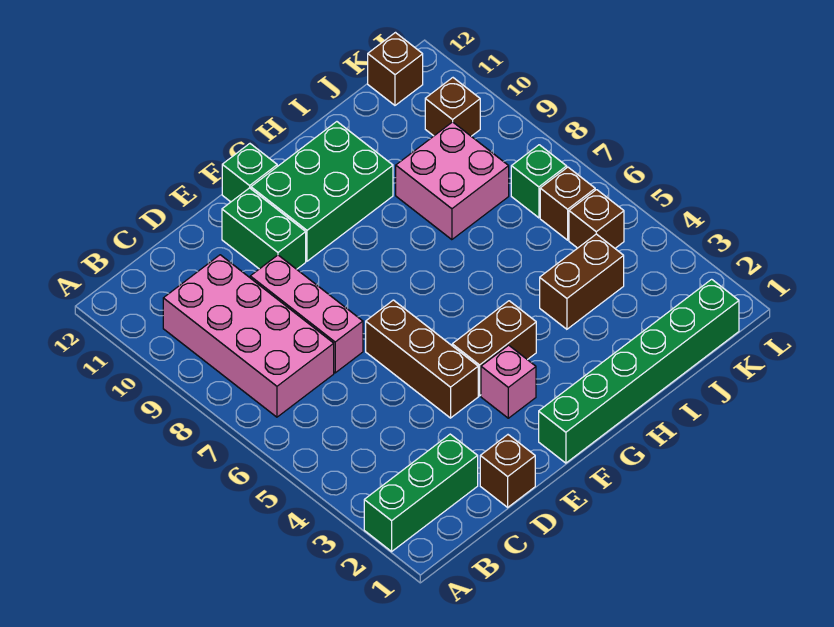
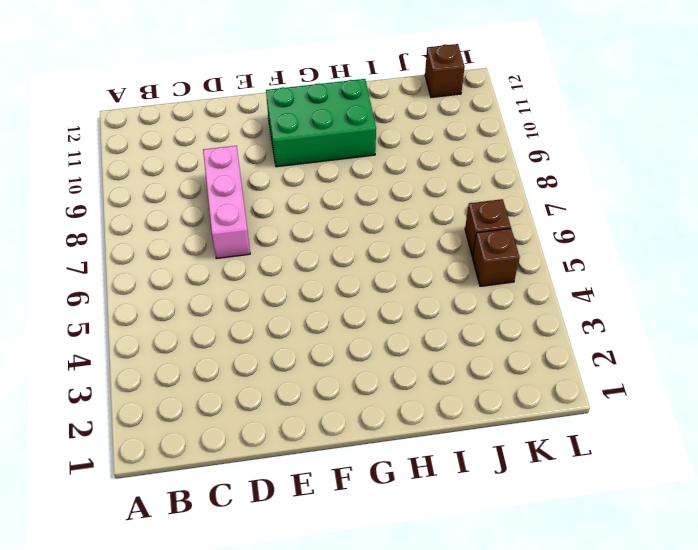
none -> green brick A2:C2 level 1
none -> pink brick B7:C10 level 1
none -> brown brick D1 level 1

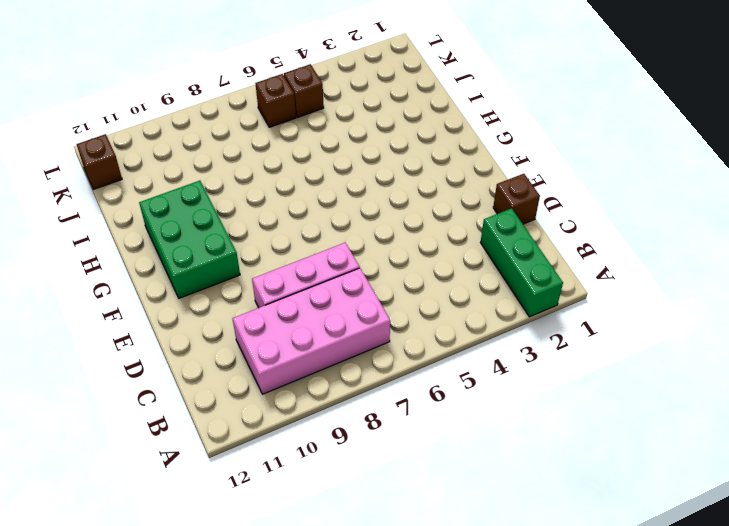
none -> brown brick E4:E6 level 1
none -> green brick E10:E11 level 1
none -> green brick F1:K1 level 1

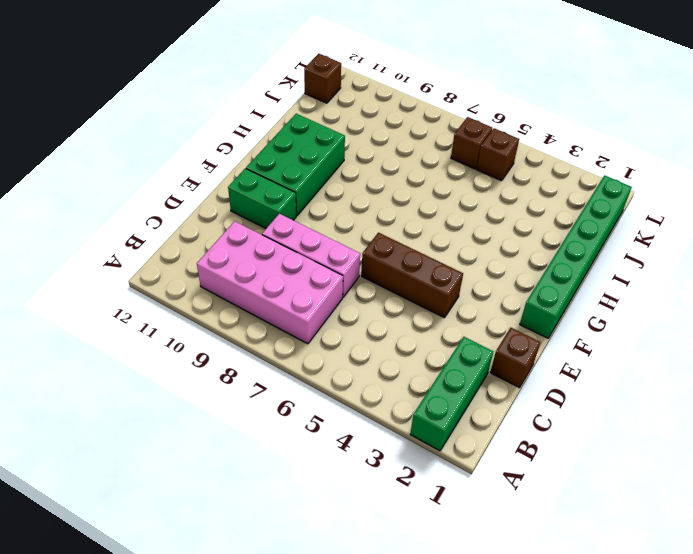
none -> pink brick F3 level 1
none -> brown brick F4:G4 level 1
none -> green brick F12 level 1

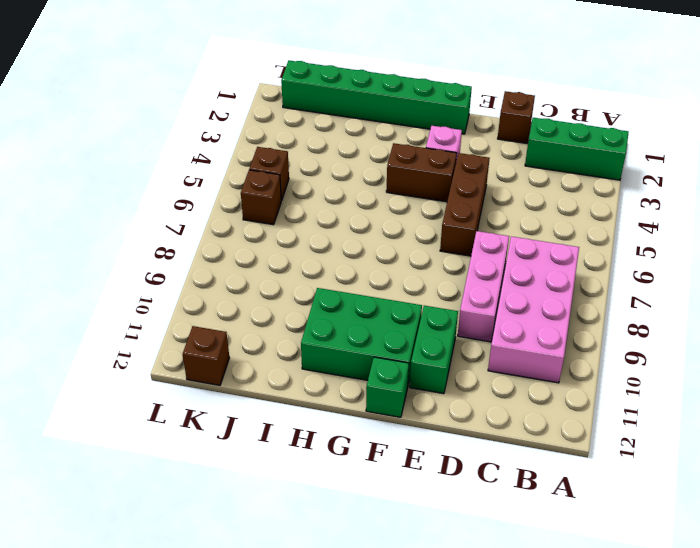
none -> brown brick I4:J4 level 1
none -> pink brick I8:J9 level 1
none -> green brick K7 level 1

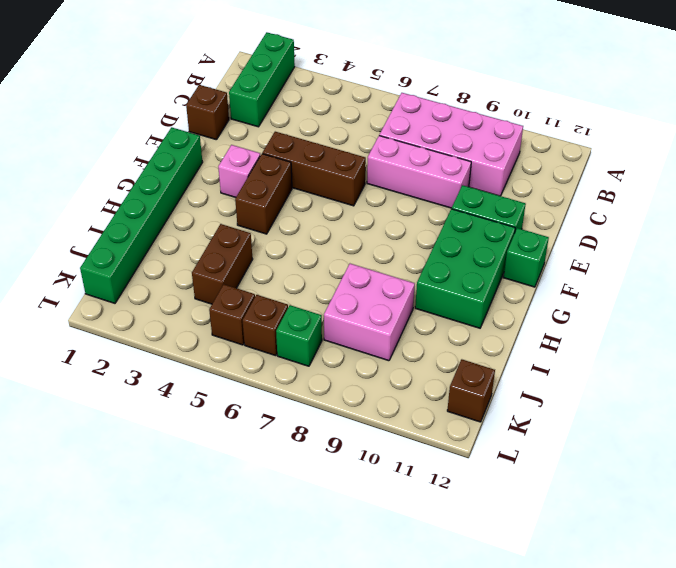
none -> brown brick K10 level 1

